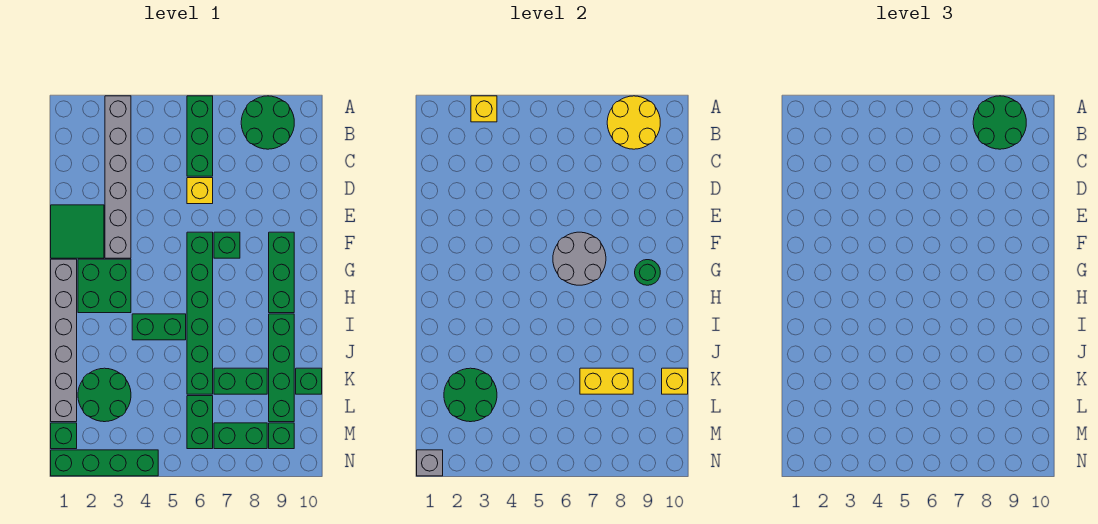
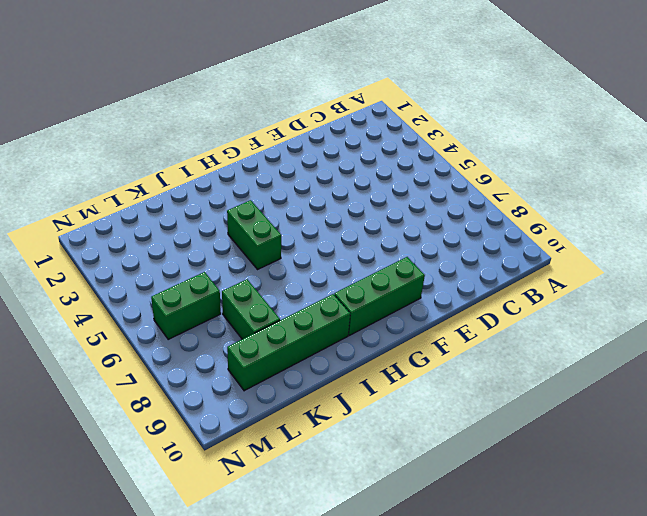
none -> grey brick A3:F3 level 1
none -> green brick A6:C6 level 1
none -> green round brick A8:B9 level 1

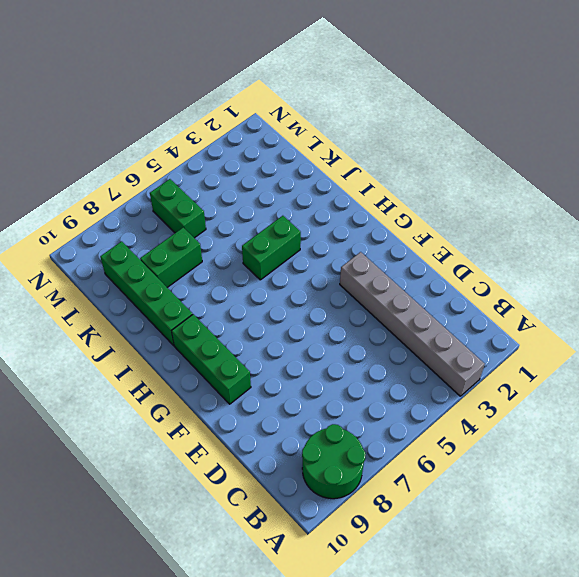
none -> green brick A6:C6 level 1
none -> yellow brick D6 level 1
none -> green tile E1:F2 level 1

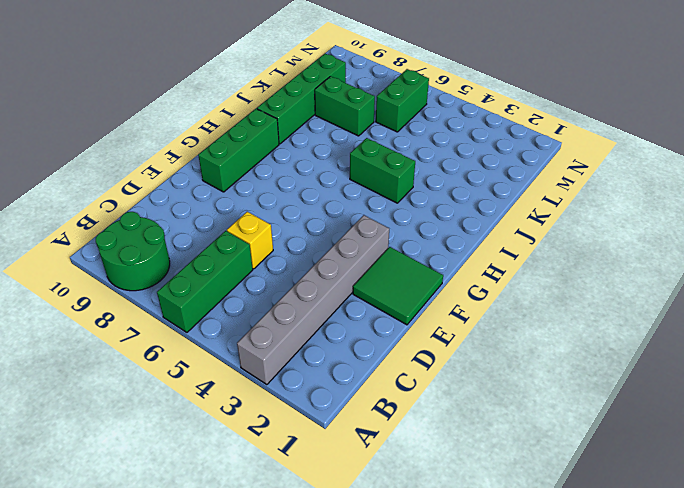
none -> green brick F6:K6 level 1
none -> green brick F7 level 1
none -> grey brick G1:L1 level 1

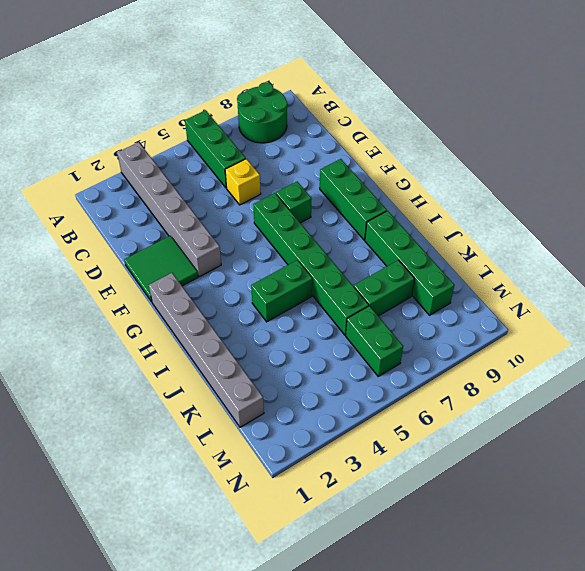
none -> green brick G2:H3 level 1
none -> green round brick K2:L3 level 1
none -> green brick K10 level 1

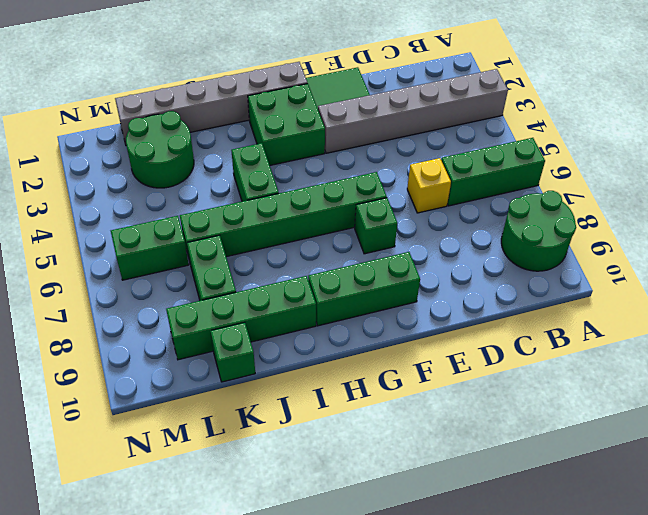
none -> green brick M1 level 1
none -> green brick M7:M8 level 1
none -> green brick M9 level 1

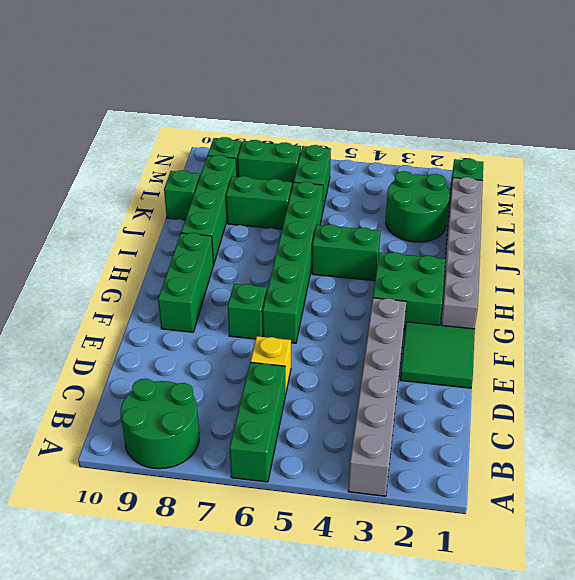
none -> green brick N1:N4 level 1
none -> yellow brick A3 level 2
none -> yellow round brick A8:B9 level 2

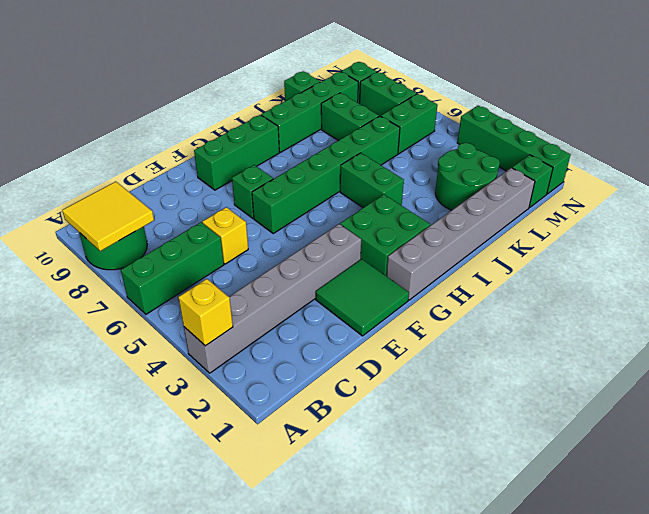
yellow tile A8:B9 level 2 -> yellow round brick A8:B9 level 2
none -> grey round brick F6:G7 level 2
none -> green round brick G9 level 2
none -> green round brick K2:L3 level 2

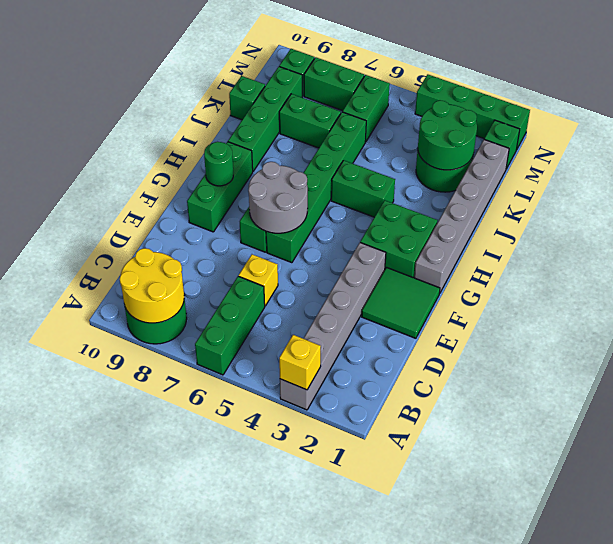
none -> yellow brick K7:K8 level 2
none -> yellow brick K10 level 2
none -> grey brick N1 level 2

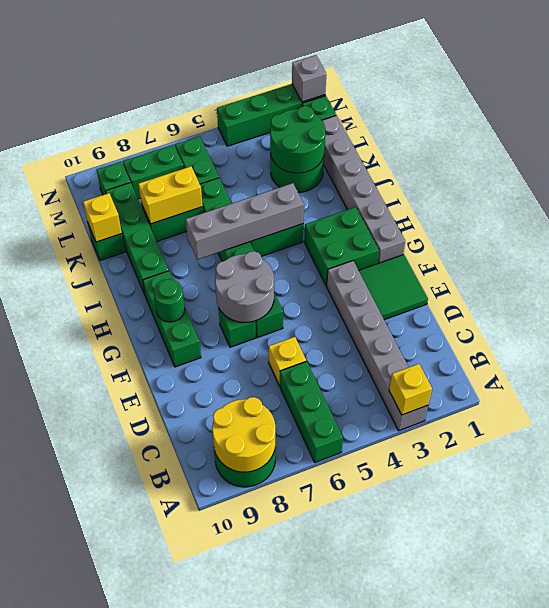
grey brick I4:I7 level 2 -> none
none -> green round brick A8:B9 level 3

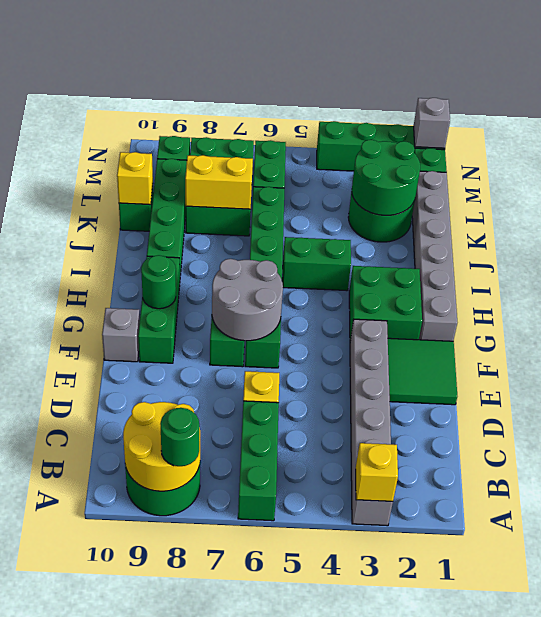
green round brick A8 level 3 -> green round brick A8:B9 level 3
grey brick F10 level 1 -> none

